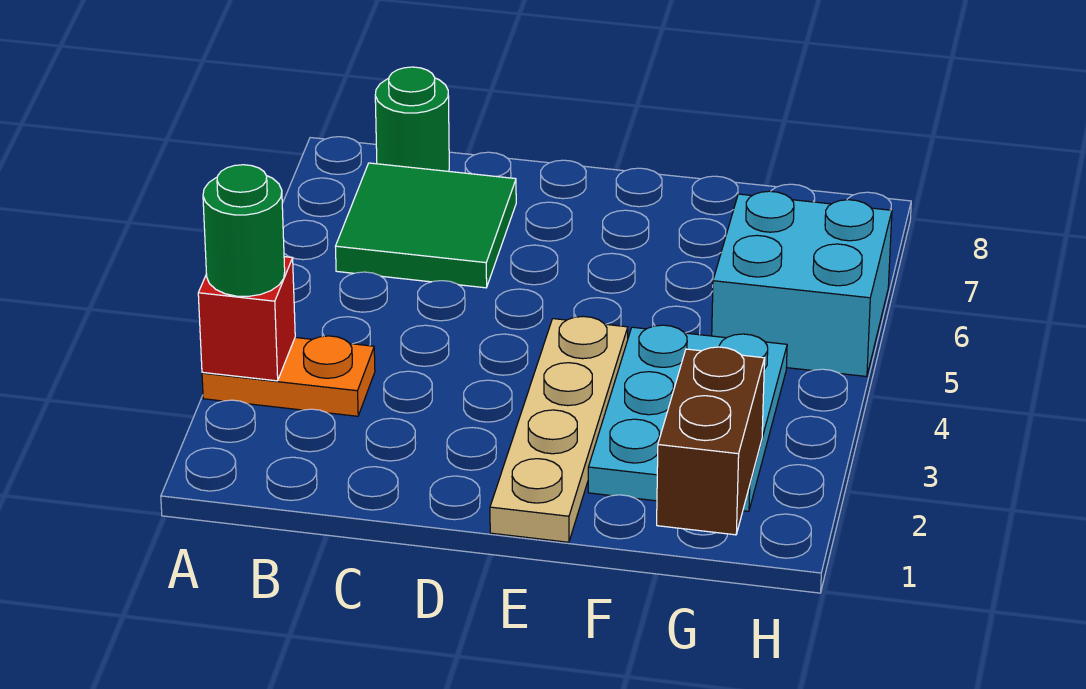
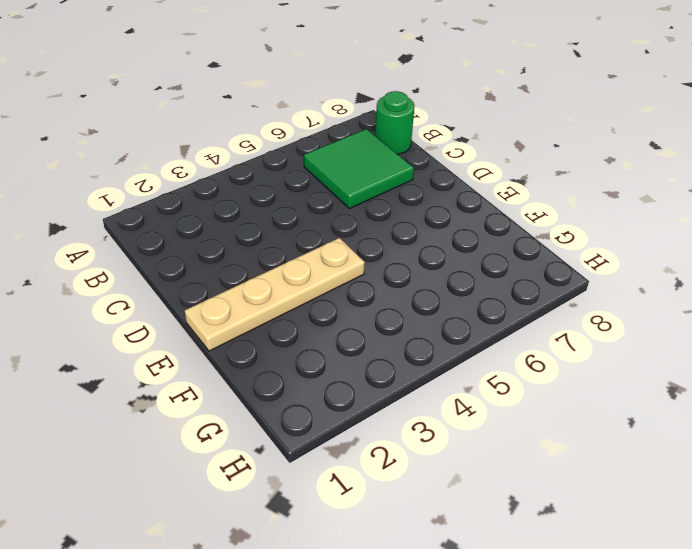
none -> orange plate A3:B3 level 1
none -> cyan plate F2:G4 level 1

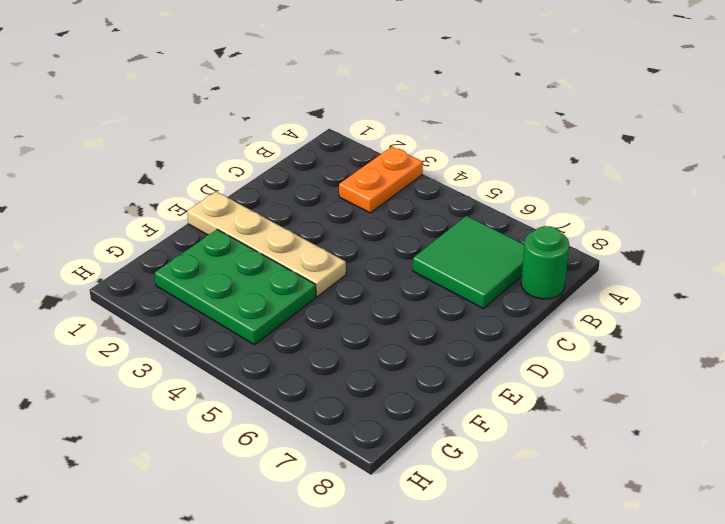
green plate F2:G4 level 1 -> cyan plate F2:G4 level 1
none -> cyan brick G5:H6 level 1
none -> red brick A3 level 2

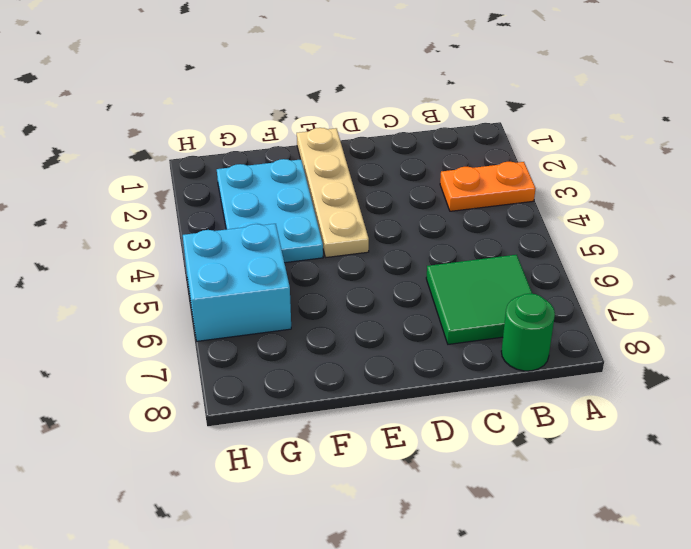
none -> red brick A3 level 2
none -> brown brick G1:G2 level 2

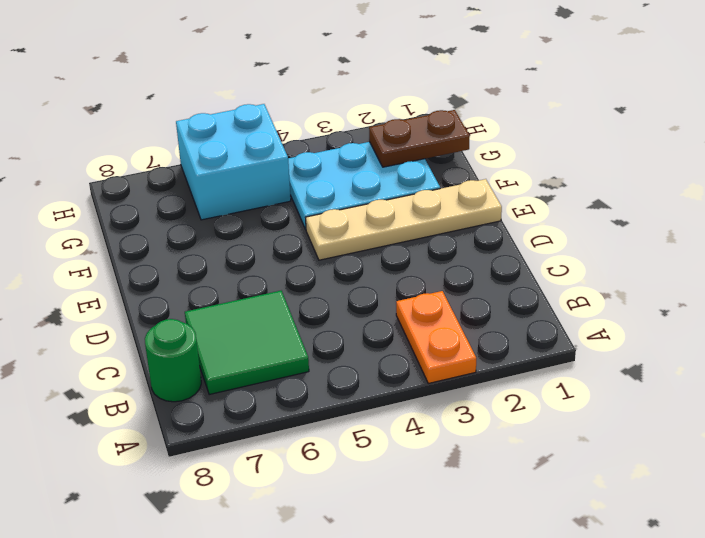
brown plate G1:G2 level 2 -> brown brick G1:G2 level 2
none -> red brick A3 level 2
none -> green round brick A3 level 3

